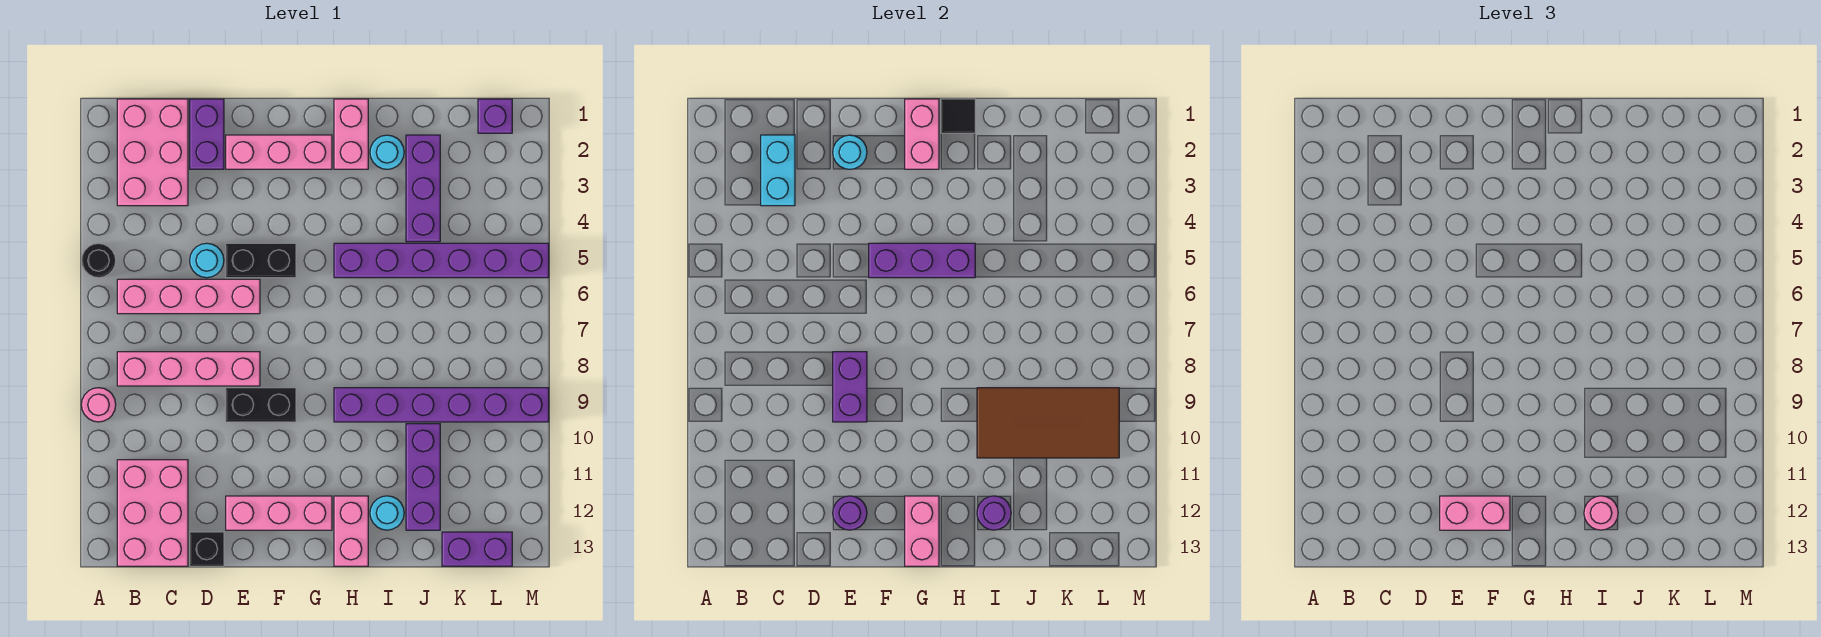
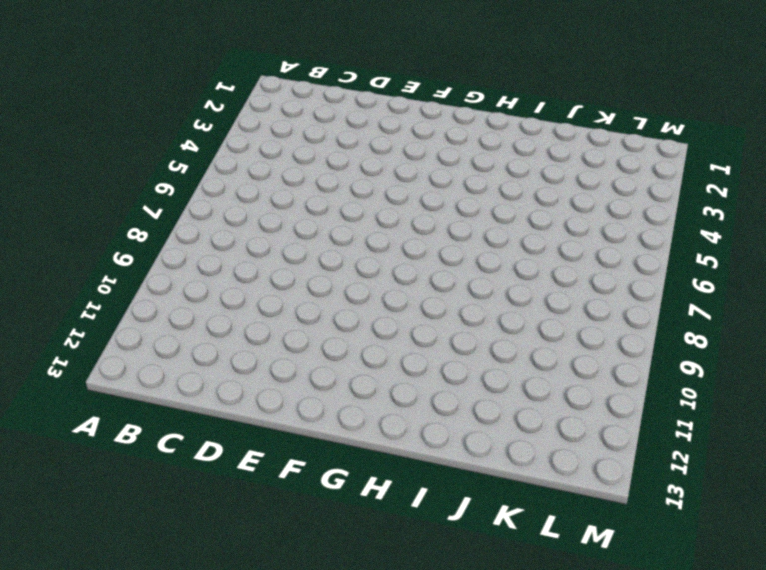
none -> black round brick A5 level 1
none -> pink round brick A9 level 1
none -> pink brick B1:C3 level 1
none -> pink brick B6:E6 level 1

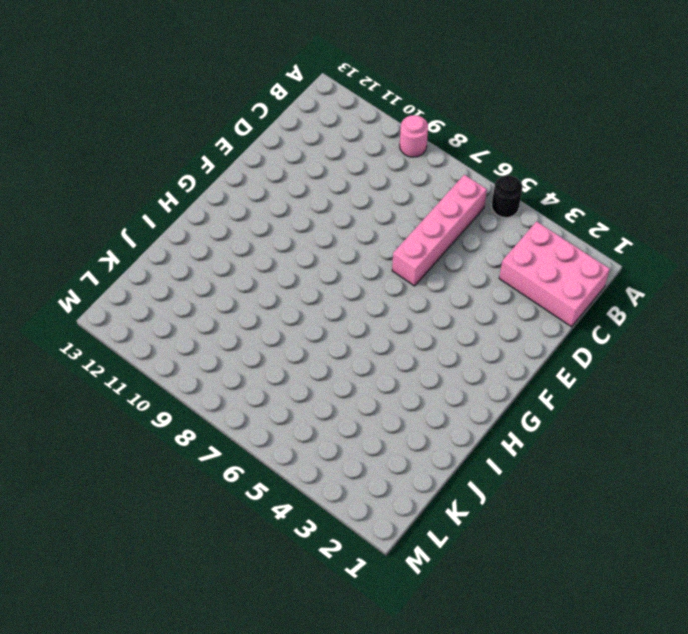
none -> pink brick B8:E8 level 1
none -> pink brick B11:C13 level 1
none -> purple brick D1:D2 level 1
none -> cyan round brick D5 level 1

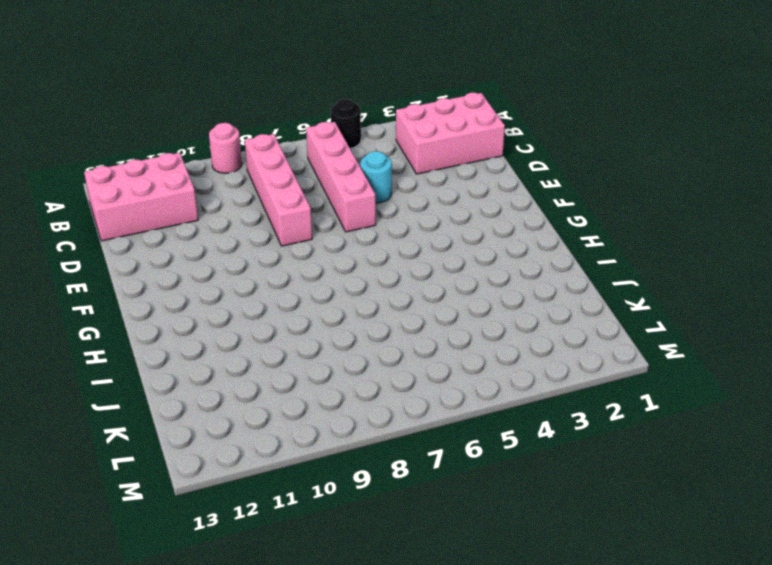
none -> purple brick D1:D2 level 1
none -> black brick D13 level 1
none -> pink brick E2:G2 level 1
none -> black brick E5:F5 level 1

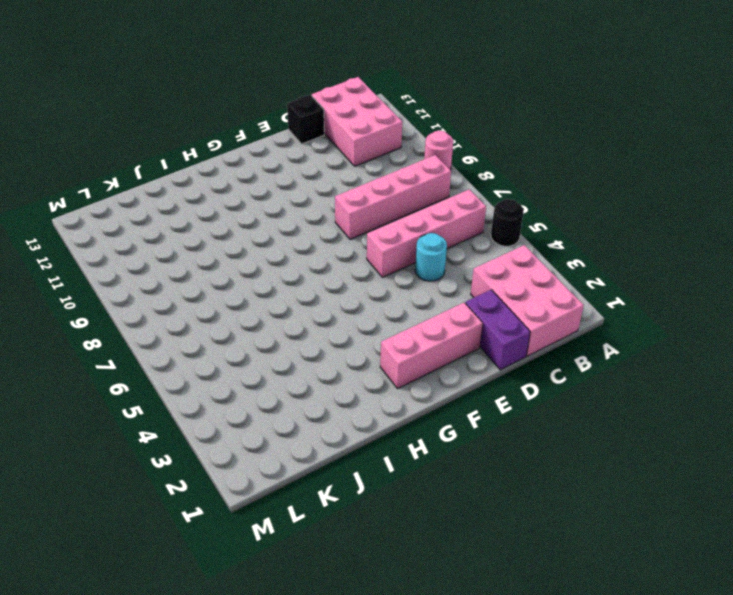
none -> black brick E5:F5 level 1
none -> black brick E9:F9 level 1
none -> pink brick E12:G12 level 1
none -> pink brick H1:H2 level 1

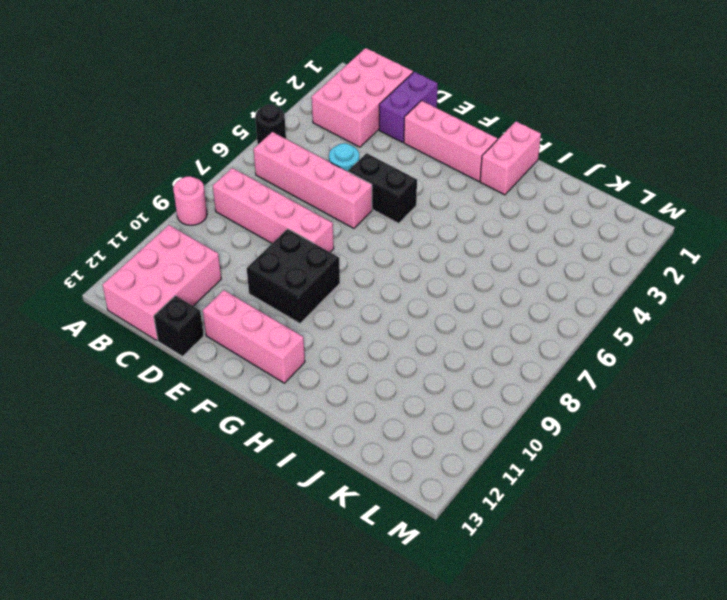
black brick E9:F10 level 1 -> black brick E9:F9 level 1
none -> purple brick H5:M5 level 1
none -> purple brick H9:M9 level 1
none -> pink brick H12:H13 level 1
none -> cyan round brick I2 level 1

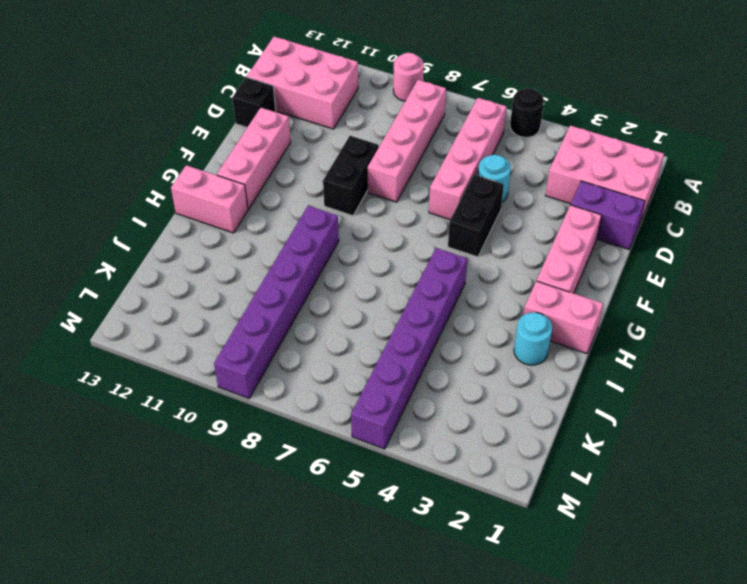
none -> cyan round brick I12 level 1
none -> purple brick J2:J4 level 1
none -> purple brick J10:J12 level 1
none -> purple brick K13:L13 level 1

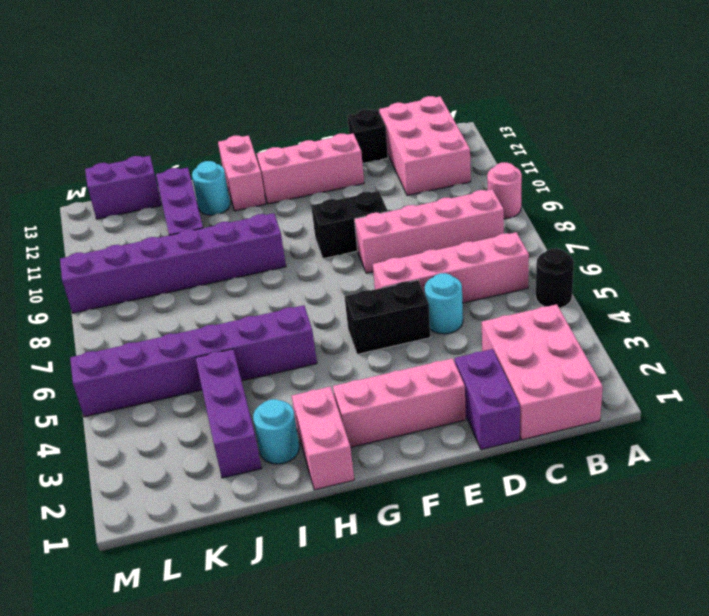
none -> purple brick L1 level 1
none -> cyan brick C2:C3 level 2
none -> cyan round brick E2 level 2
none -> purple brick E8:E9 level 2

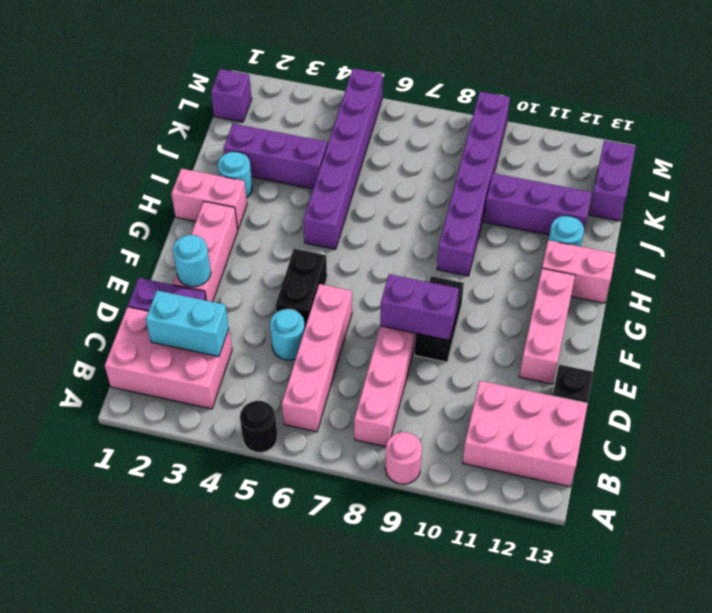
none -> purple round brick E12 level 2
none -> purple brick F5:H5 level 2
none -> pink brick G1:G2 level 2
none -> pink brick G12:G13 level 2

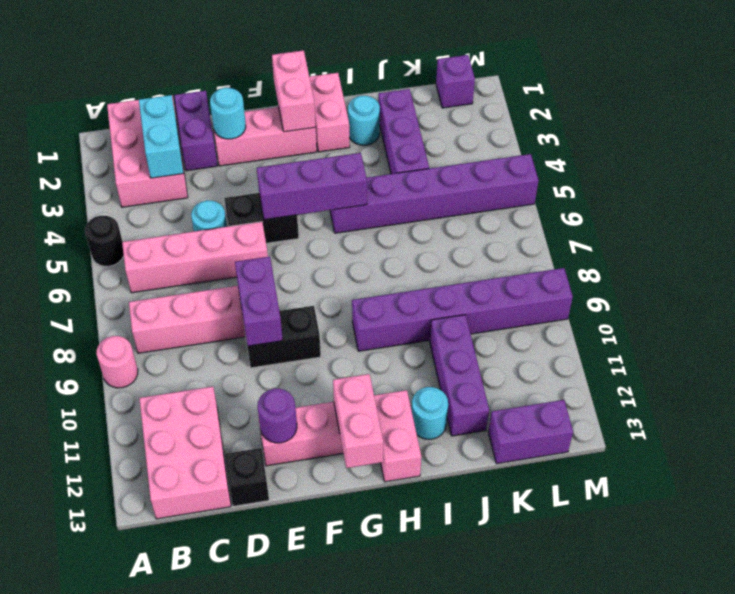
none -> black tile H1 level 2
none -> brown tile I9:L10 level 2
none -> purple round brick I12 level 2
none -> pink brick E12:F12 level 3

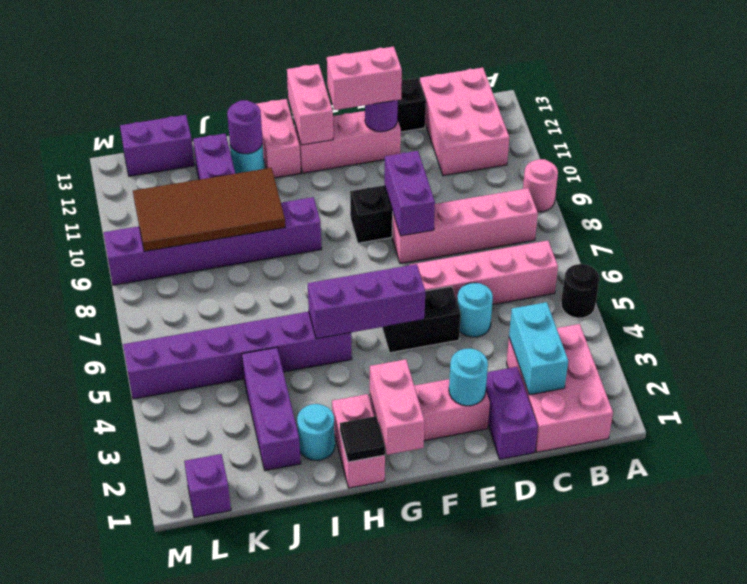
none -> pink round brick I12 level 3

